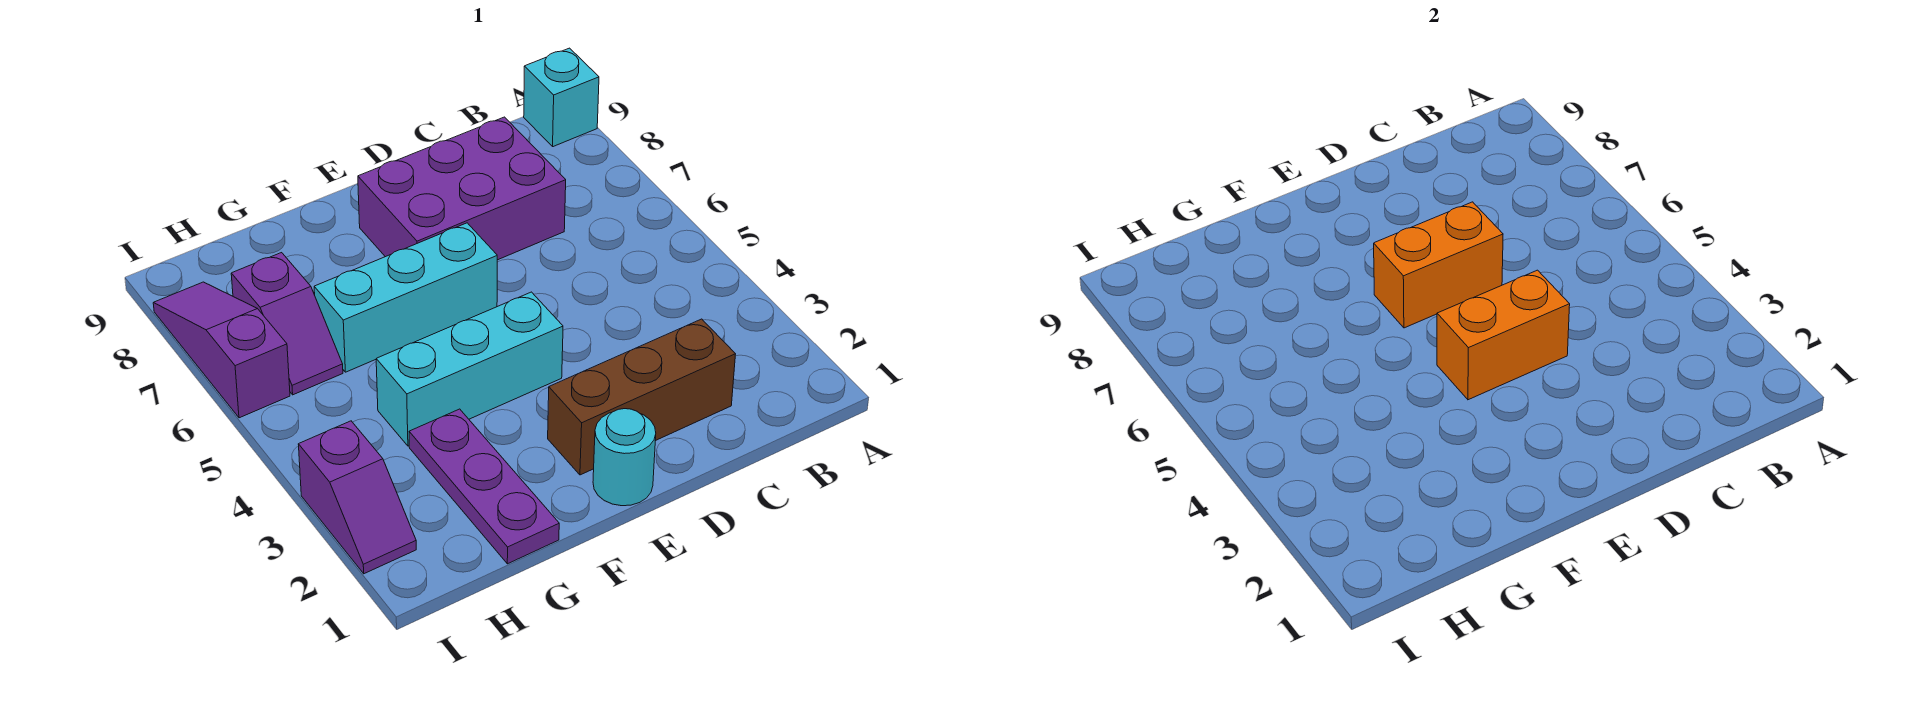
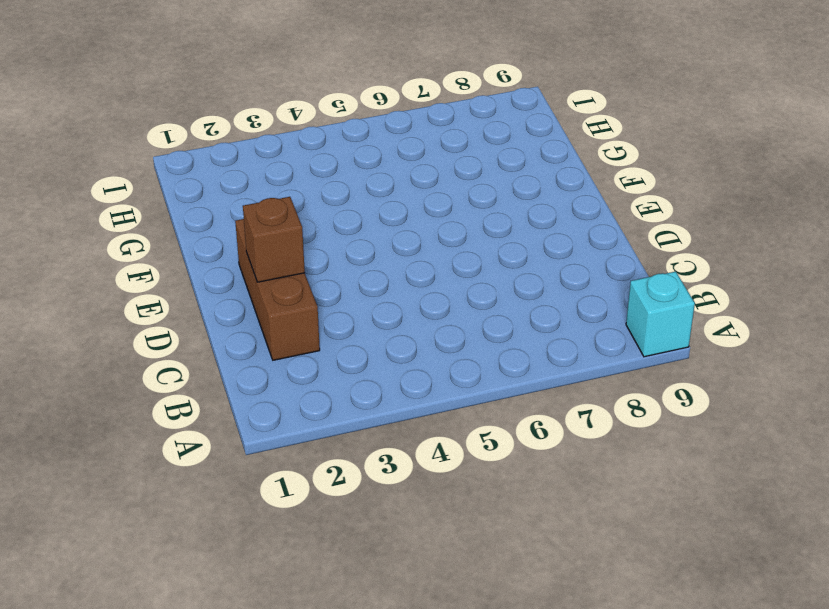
brown brick D2 level 2 -> none
none -> purple brick C7:E8 level 1
none -> cyan round brick E1 level 1
none -> cyan brick E4:G4 level 1

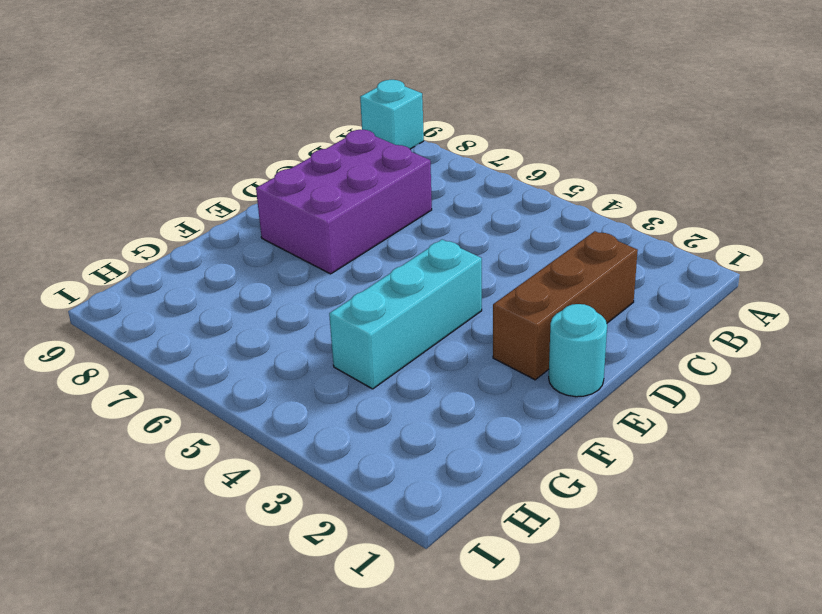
none -> cyan brick E6:G6 level 1
none -> purple plate G1:G3 level 1
none -> purple slope H6:H7 level 1 top 7

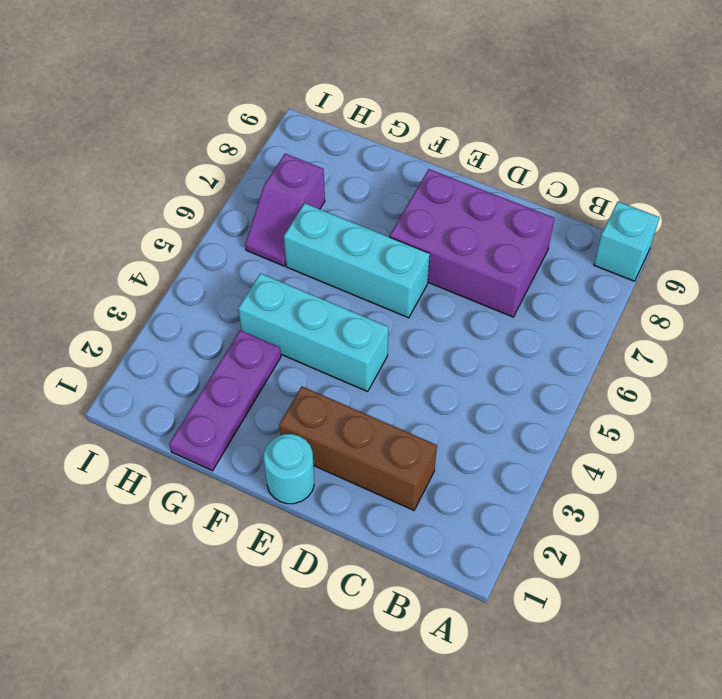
none -> purple slope I2:I3 level 1 top 3
none -> purple slope I6:I8 level 1 top 6
none -> orange brick D4:E4 level 2

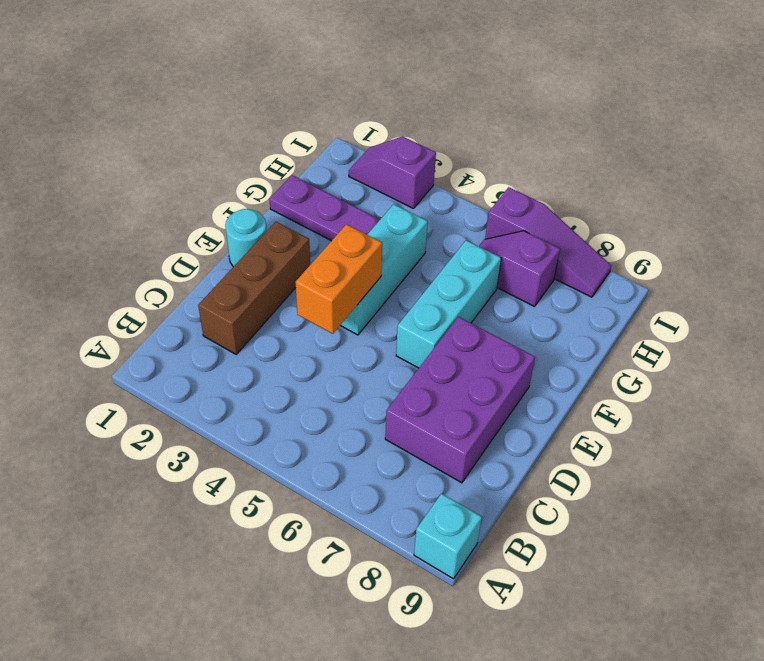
none -> orange brick D6:E6 level 2

